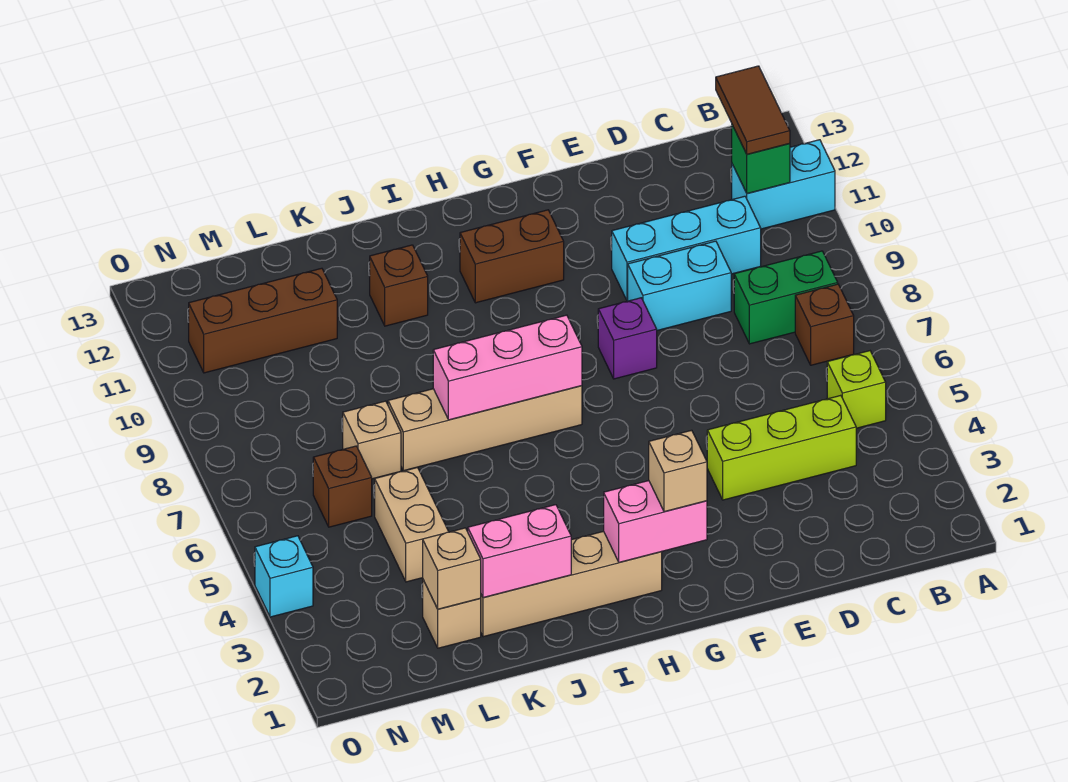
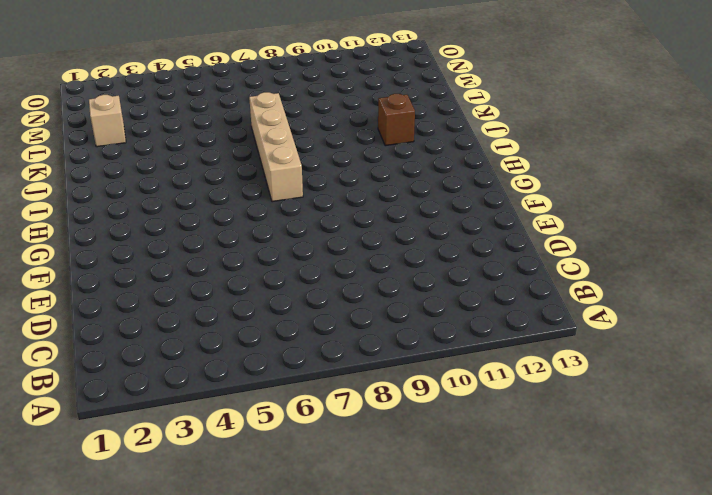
none -> cyan brick A11:B11 level 1
none -> lime brick B5 level 1
none -> brown brick B7 level 1

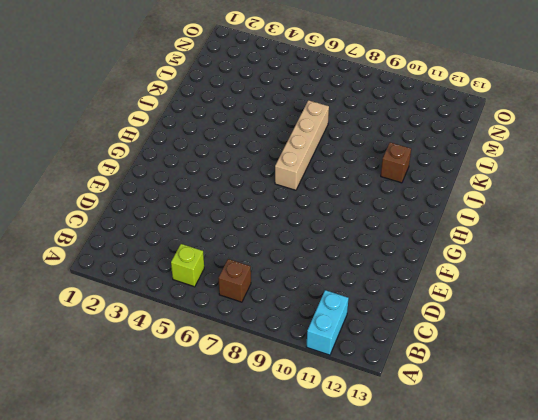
none -> green brick B8:C8 level 1
none -> lime brick C4:E4 level 1
none -> cyan brick C10:E10 level 1

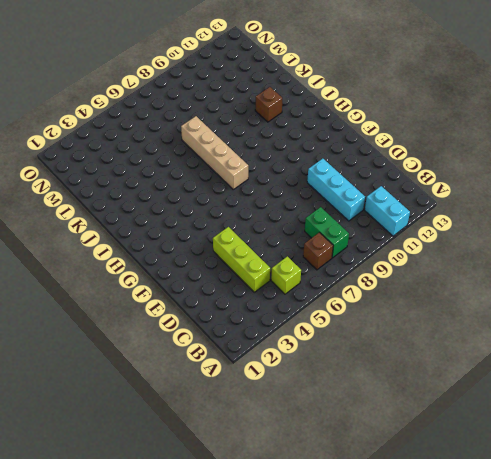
none -> cyan brick D9:E9 level 1
none -> purple brick F8 level 1
none -> brown brick G11:H11 level 1

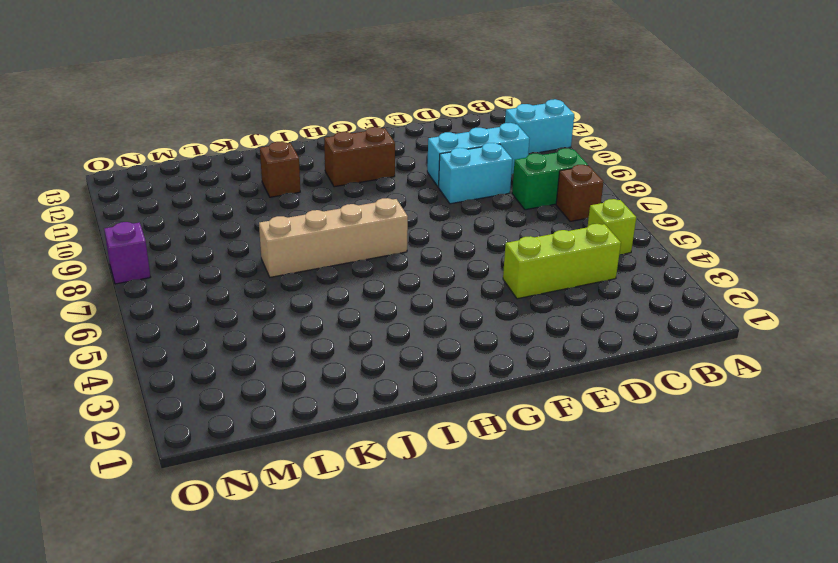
purple brick O8 level 1 -> purple brick F8 level 1
none -> tan brick H2:K2 level 1
none -> tan brick L2 level 1
none -> tan brick L4:L5 level 1

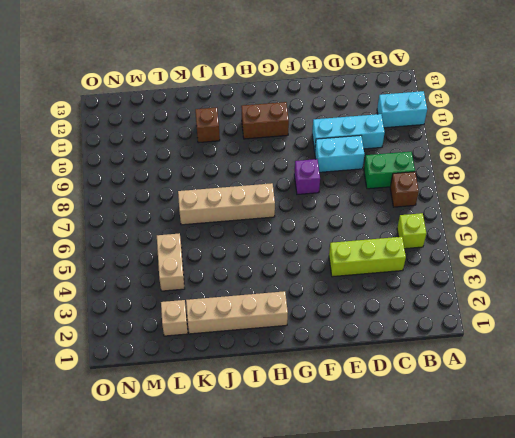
none -> tan brick L7 level 1
none -> brown brick L11:N11 level 1
none -> brown brick M6 level 1

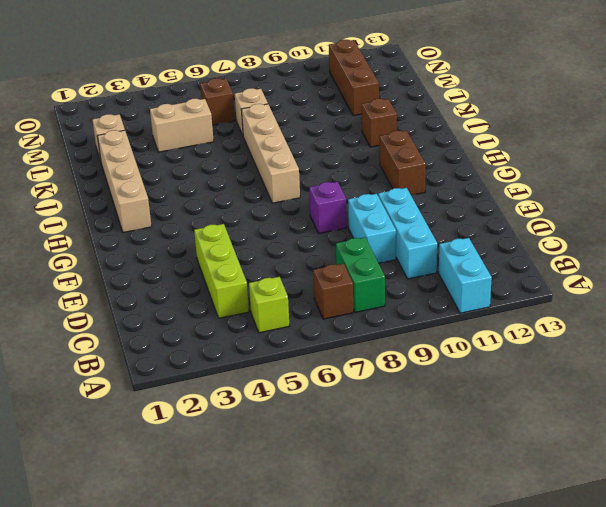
none -> cyan brick O4 level 1
none -> green brick B11 level 2
none -> pink brick G2:H2 level 2

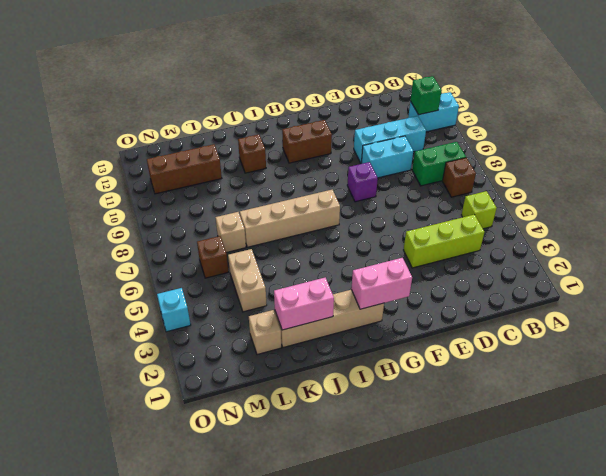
none -> pink brick H7:J7 level 2
none -> tan brick L2 level 2
none -> brown tile B11:B12 level 3

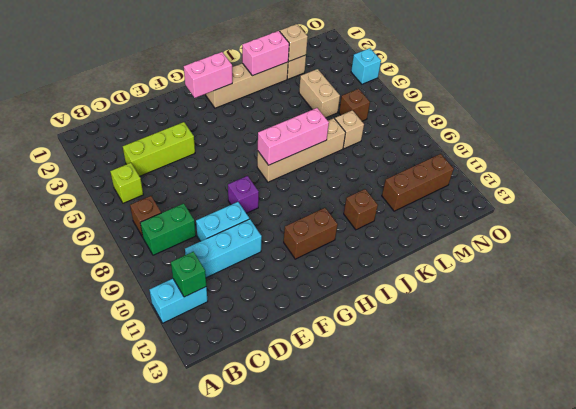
none -> brown tile B11:B12 level 3
none -> tan brick G2 level 3

